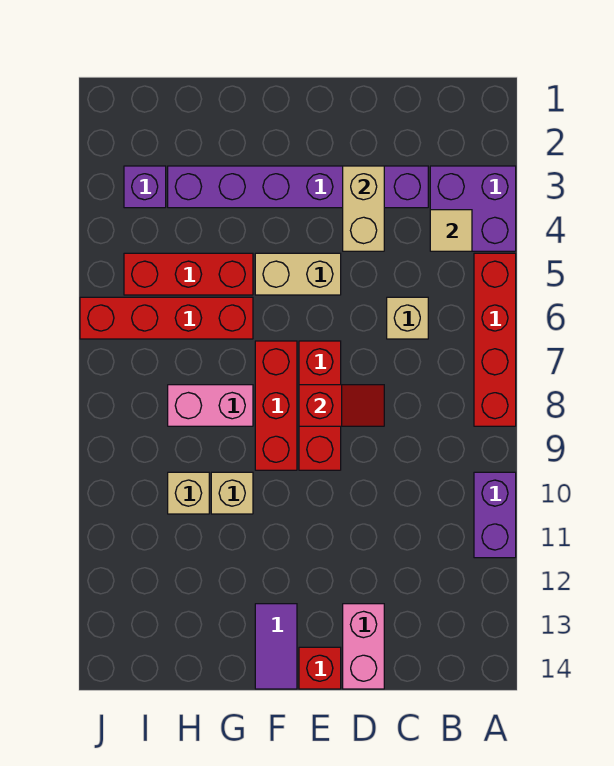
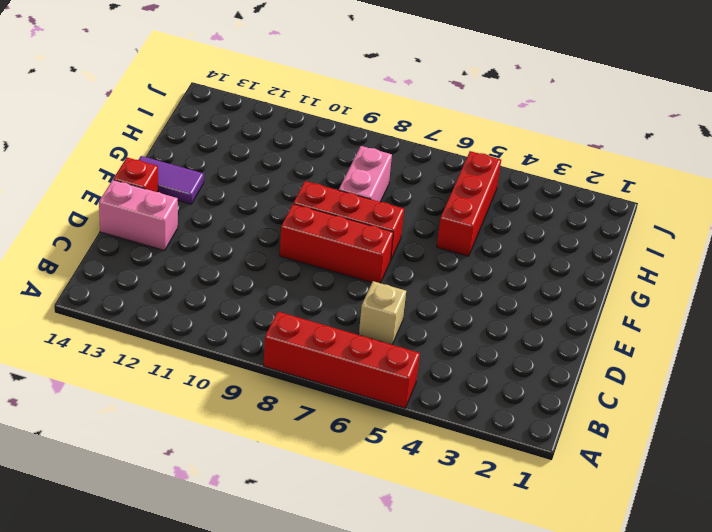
none -> purple brick A3:B4 level 1
none -> purple brick A10:A11 level 1
none -> purple brick C3:H3 level 1

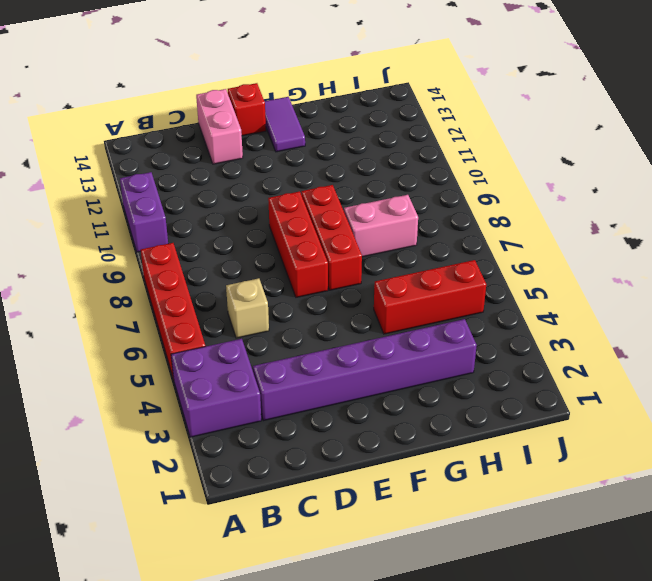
none -> tan brick E5:F5 level 1
none -> red brick G6:J6 level 1
none -> tan brick G10 level 1

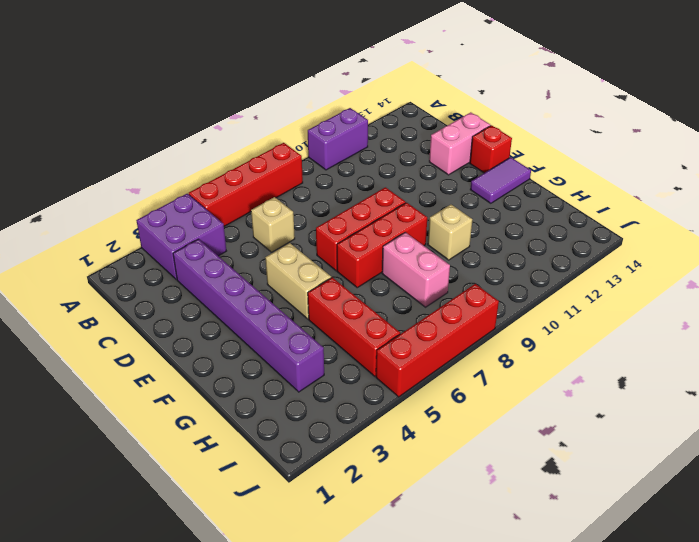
red brick J5:J8 level 1 -> red brick G6:J6 level 1
none -> tan brick H10 level 1
none -> purple brick I3 level 1
none -> tan tile B4 level 2

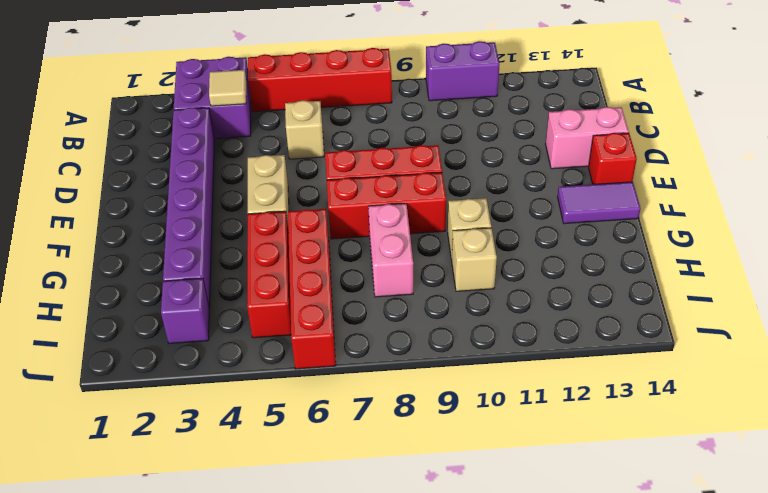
none -> tan brick D3:D4 level 2
none -> red slope D8:E8 level 2 top E

